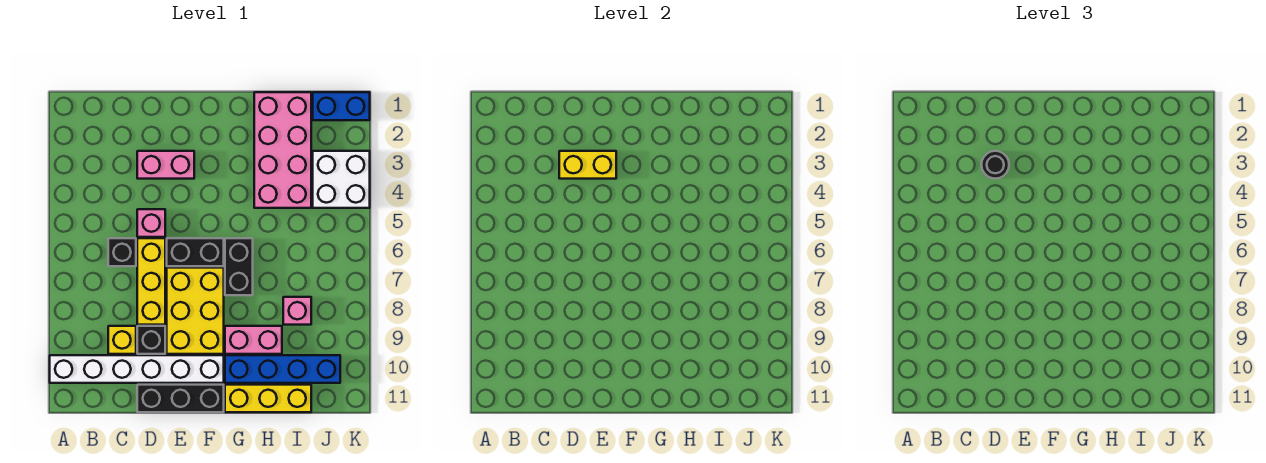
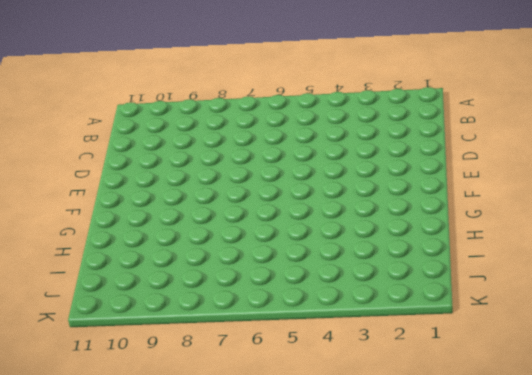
none -> white brick A10:F10 level 1
none -> black brick C6 level 1
none -> yellow brick C9 level 1

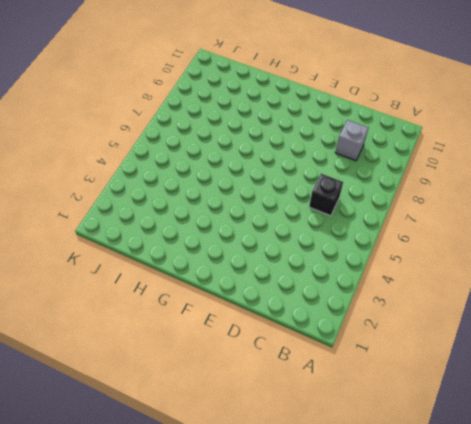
grey brick C9 level 1 -> yellow brick C9 level 1
none -> white brick A10:F10 level 1
none -> pink brick D3:E3 level 1
none -> pink brick D5 level 1

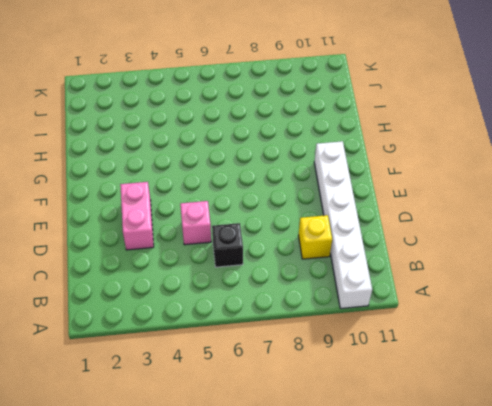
none -> yellow brick D6:D8 level 1
none -> black brick D9 level 1
none -> black brick D11:F11 level 1

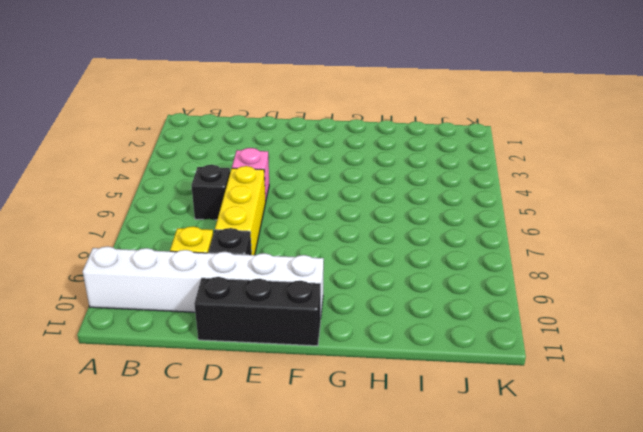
none -> pink brick D3:E3 level 1
none -> black brick E6:F6 level 1
none -> yellow brick E7:F9 level 1

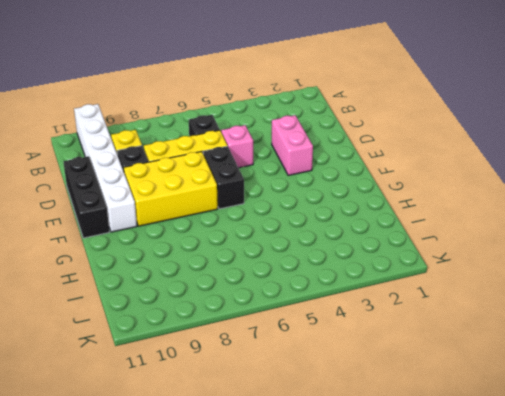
none -> black brick G6:G7 level 1
none -> pink brick G9:H9 level 1
none -> blue brick G10:J10 level 1

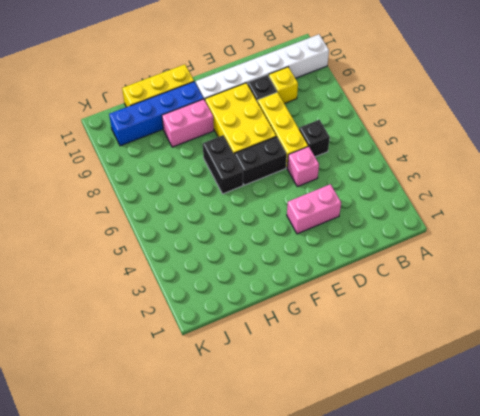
none -> black brick D11:F11 level 1
none -> pink brick H1:I4 level 1
none -> pink brick I8 level 1

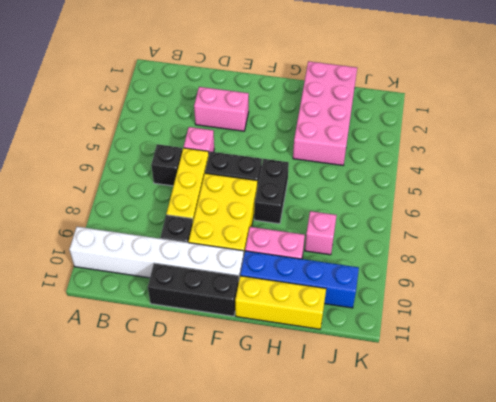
none -> yellow brick C9 level 1
none -> blue brick J1:K1 level 1
none -> white brick J3:K4 level 1

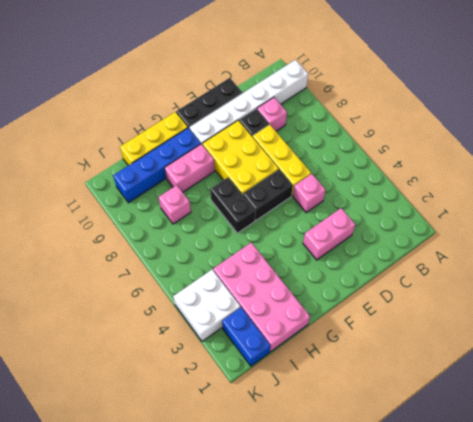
pink brick C9 level 1 -> yellow brick C9 level 1
blue brick J1:J2 level 1 -> blue brick J1:K1 level 1
none -> black brick C6 level 1
none -> yellow brick D3:E3 level 2
none -> black round brick D3 level 3

